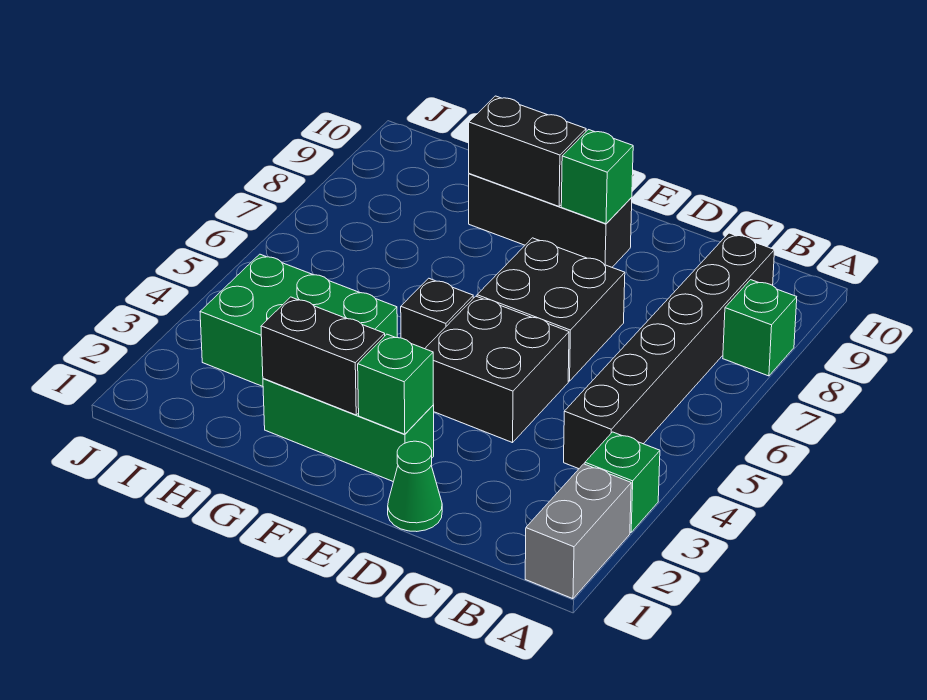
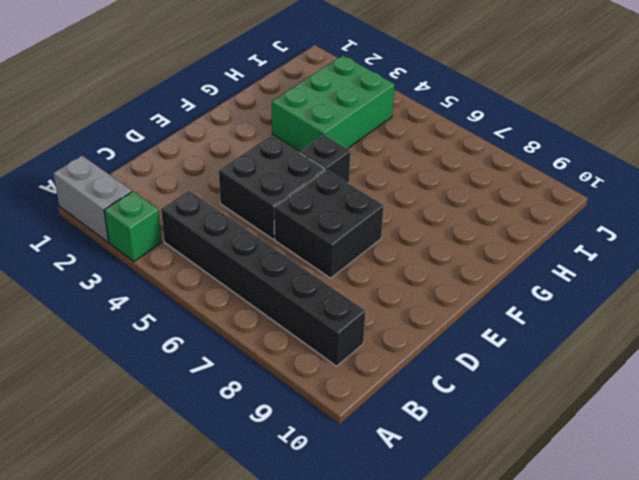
none -> green brick A8 level 1
none -> green cone D1 level 1
none -> green brick E2:G2 level 1

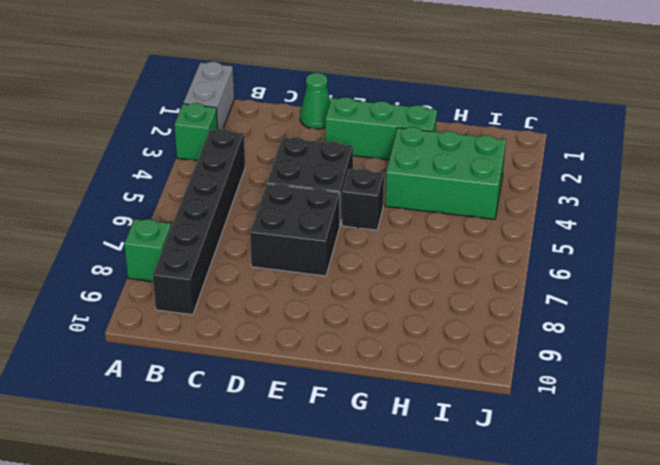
none -> black brick E9:G9 level 1
none -> green brick E2 level 2
none -> green brick E9 level 2

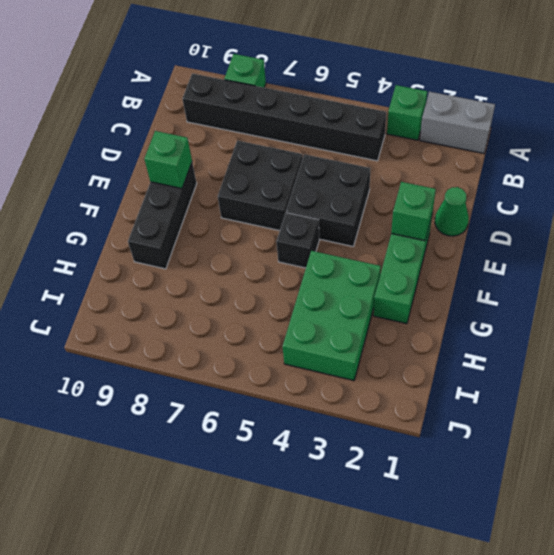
none -> black brick F2:G2 level 2
none -> black brick F9:G9 level 2

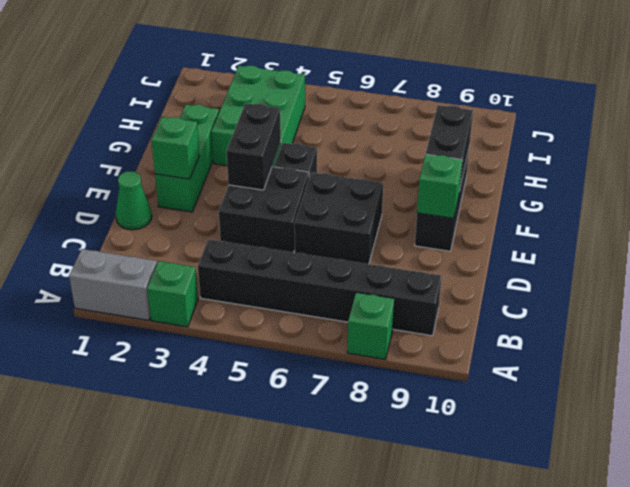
black brick E4:F4 level 2 -> black brick F2:G2 level 2

